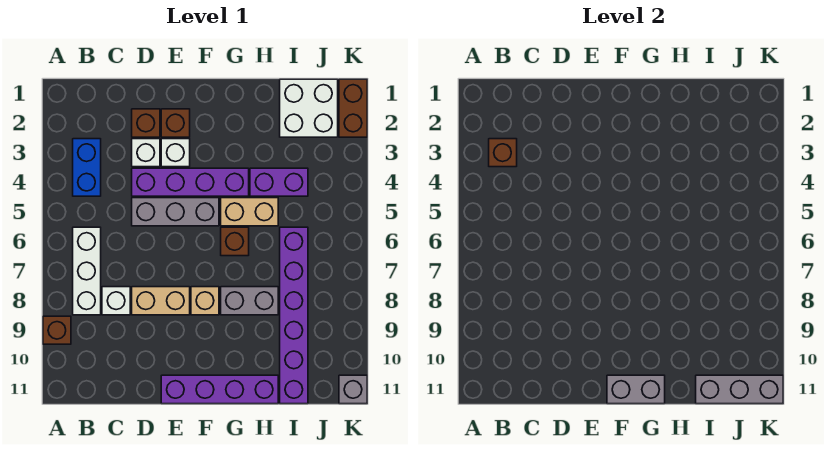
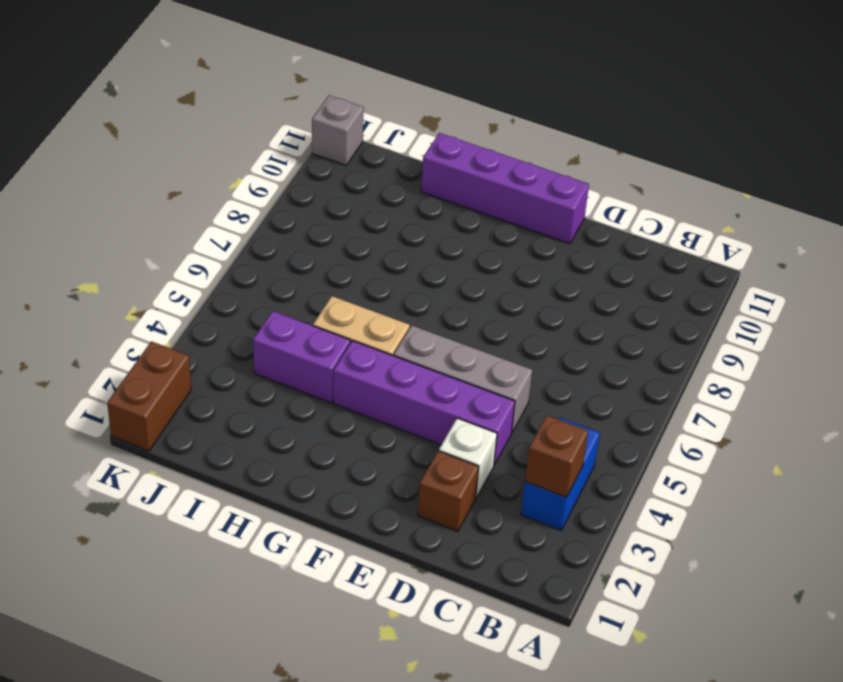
none -> brown brick A9 level 1
none -> white brick B6:B8 level 1
none -> white brick C8 level 1

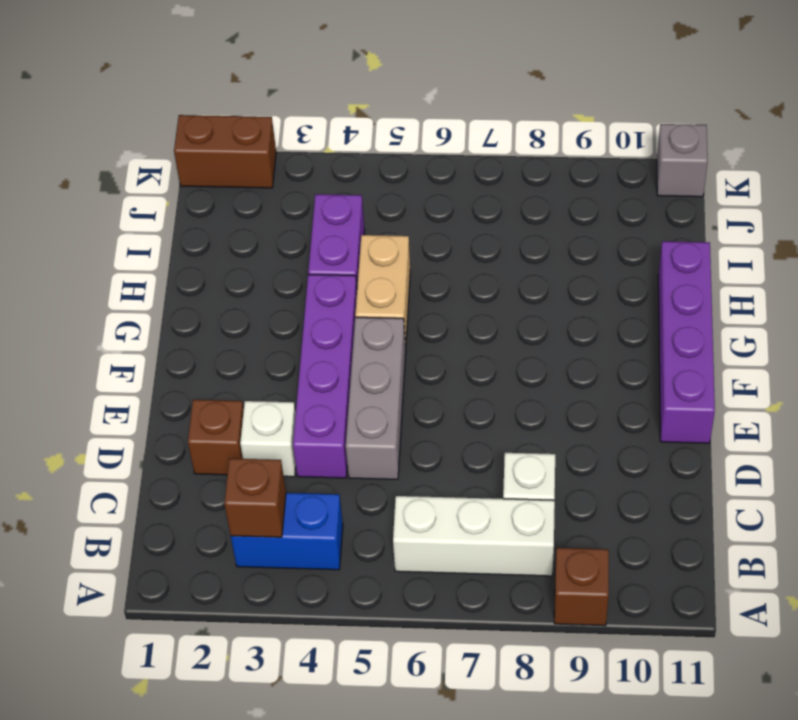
none -> tan brick D8:E8 level 1
none -> brown brick E2 level 1
none -> white brick E3 level 1

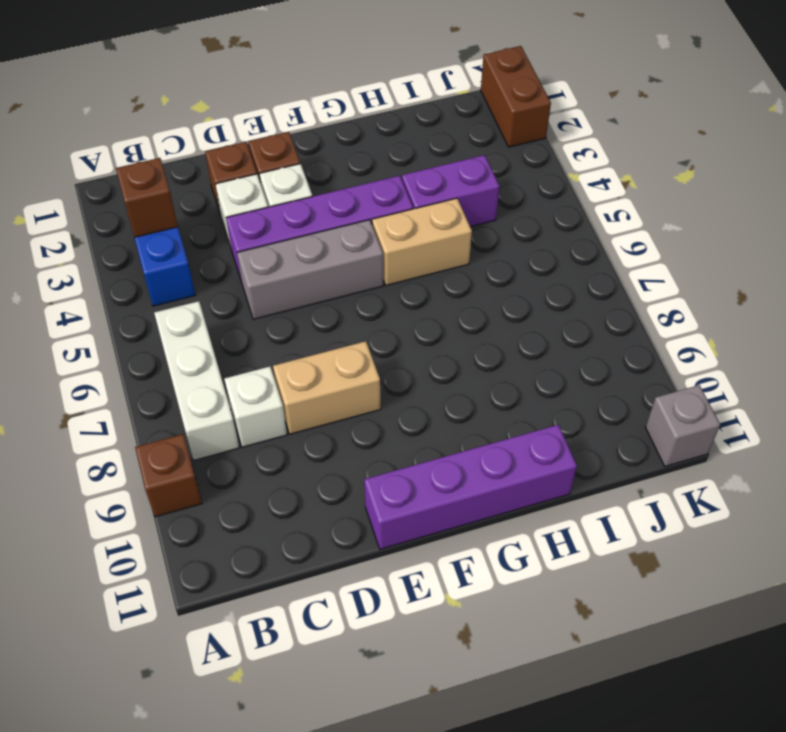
none -> tan brick F8 level 1
none -> brown brick G6 level 1
none -> grey brick G8:H8 level 1

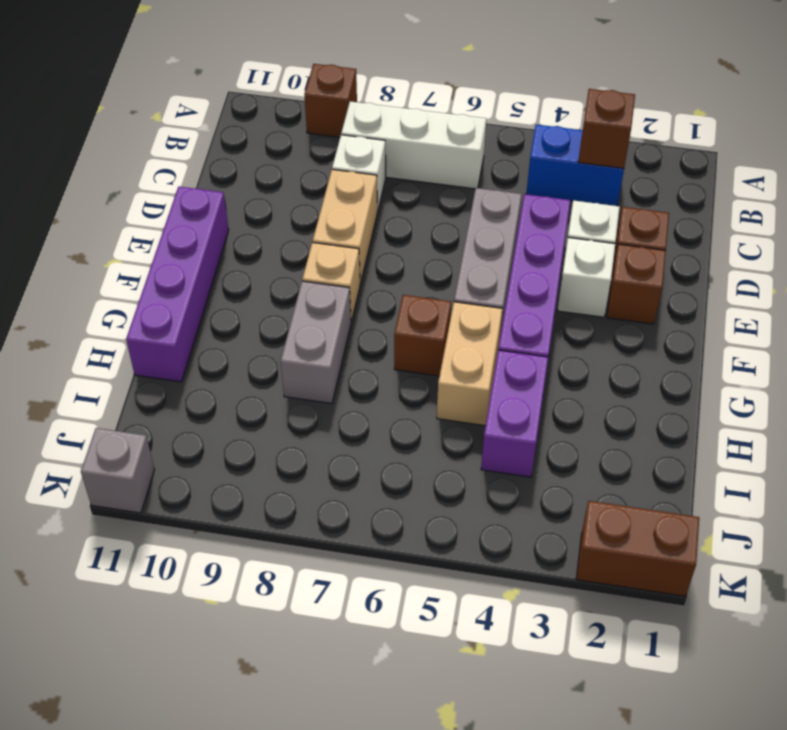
none -> white brick I1:J2 level 1
none -> purple brick I6:I11 level 1
none -> grey brick F11:G11 level 2

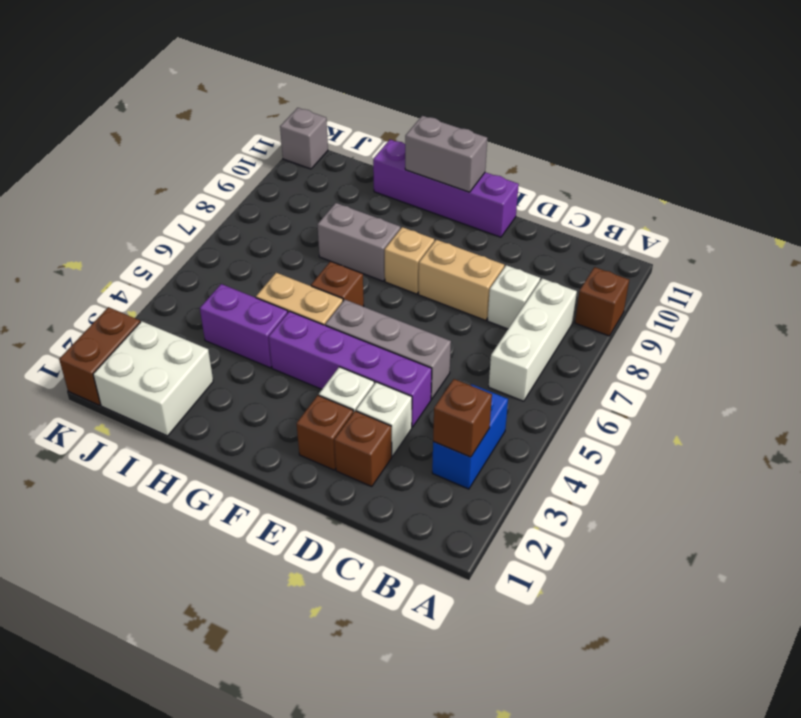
none -> purple brick I6:I11 level 1
none -> grey brick I11:K11 level 2

